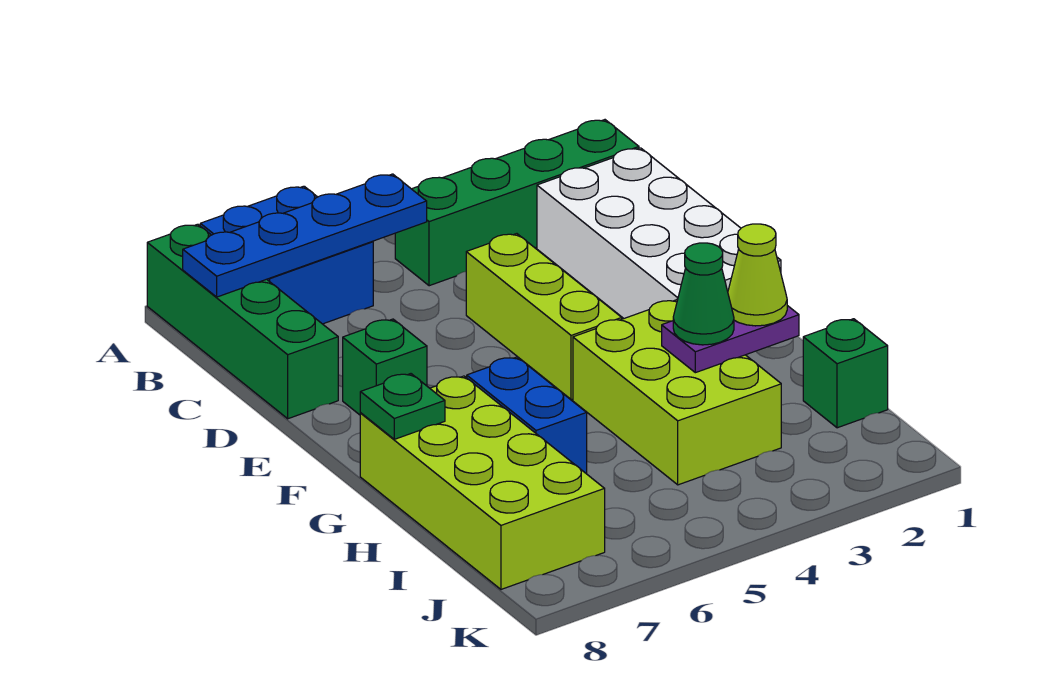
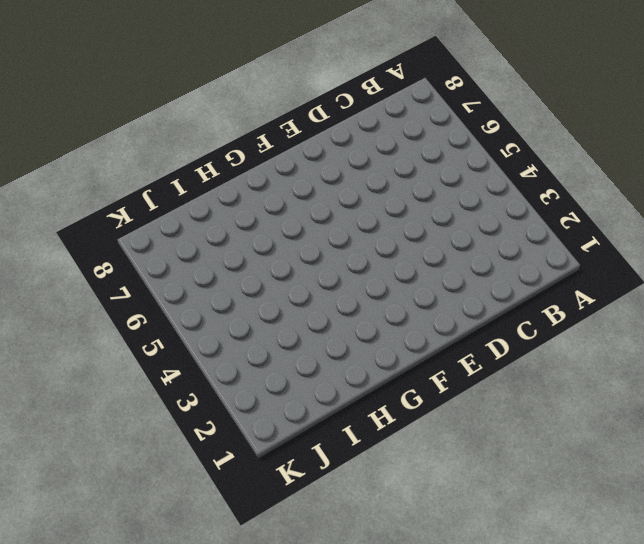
none -> blue brick A6:B7 level 1
none -> green brick A8:D8 level 1
none -> green brick B1:B4 level 1

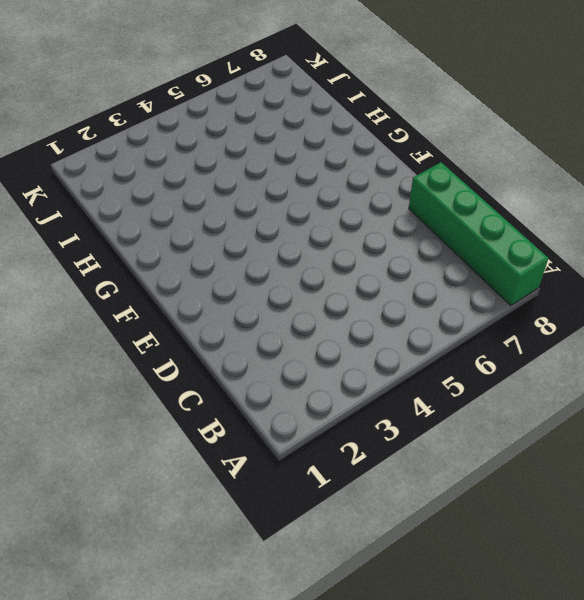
none -> blue brick A6:B7 level 1
none -> green brick B1:B4 level 1
none -> white brick C1:F2 level 1

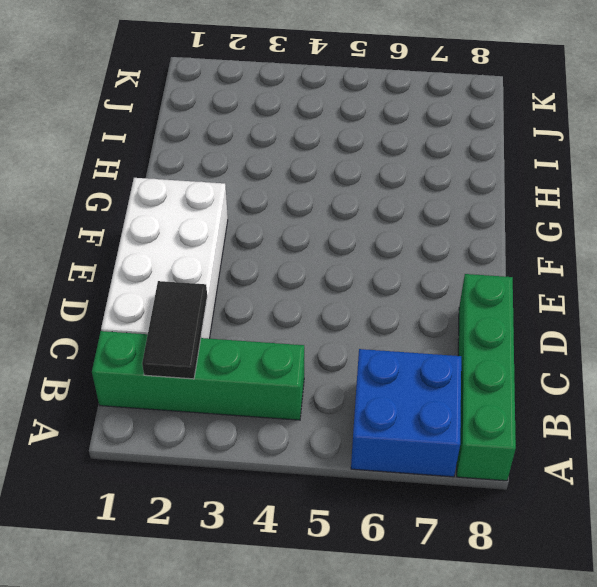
black tile B2:C2 level 2 -> none
none -> lime brick D4:F4 level 1
none -> green brick E7 level 1
none -> lime brick G3:I4 level 1

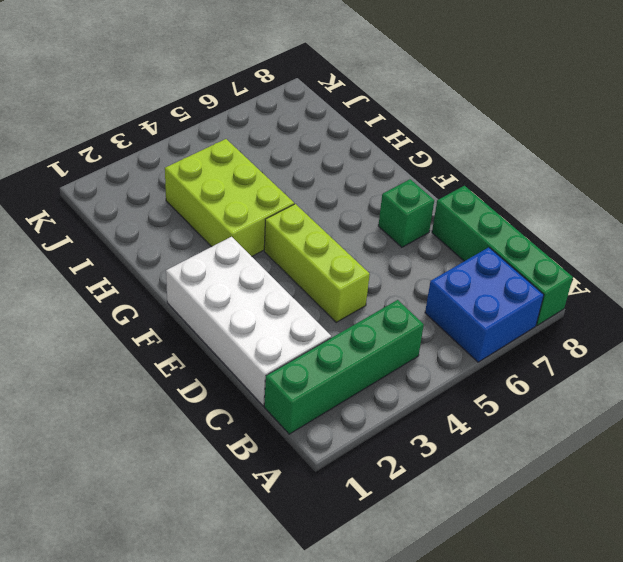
none -> blue brick G6:H6 level 1
none -> lime brick G7:J8 level 1
none -> green brick I1 level 1

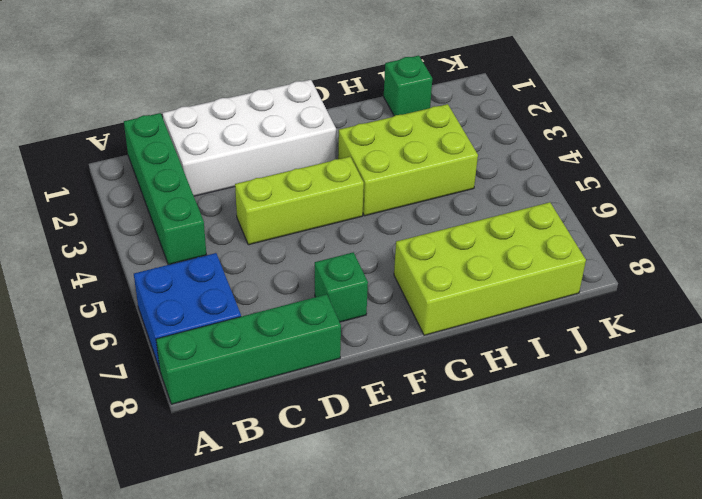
none -> blue brick G6:H6 level 1
none -> blue plate B5:B8 level 2
none -> green plate G8 level 2

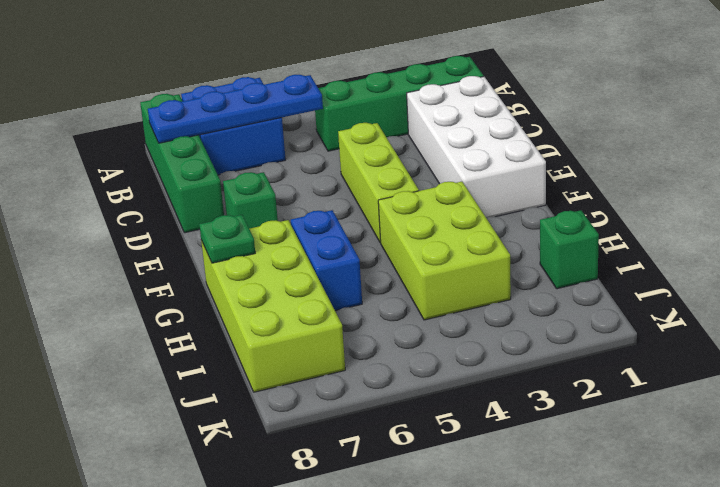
none -> purple plate H2:H3 level 2
none -> lime cone H2 level 3
none -> green cone H3 level 3

